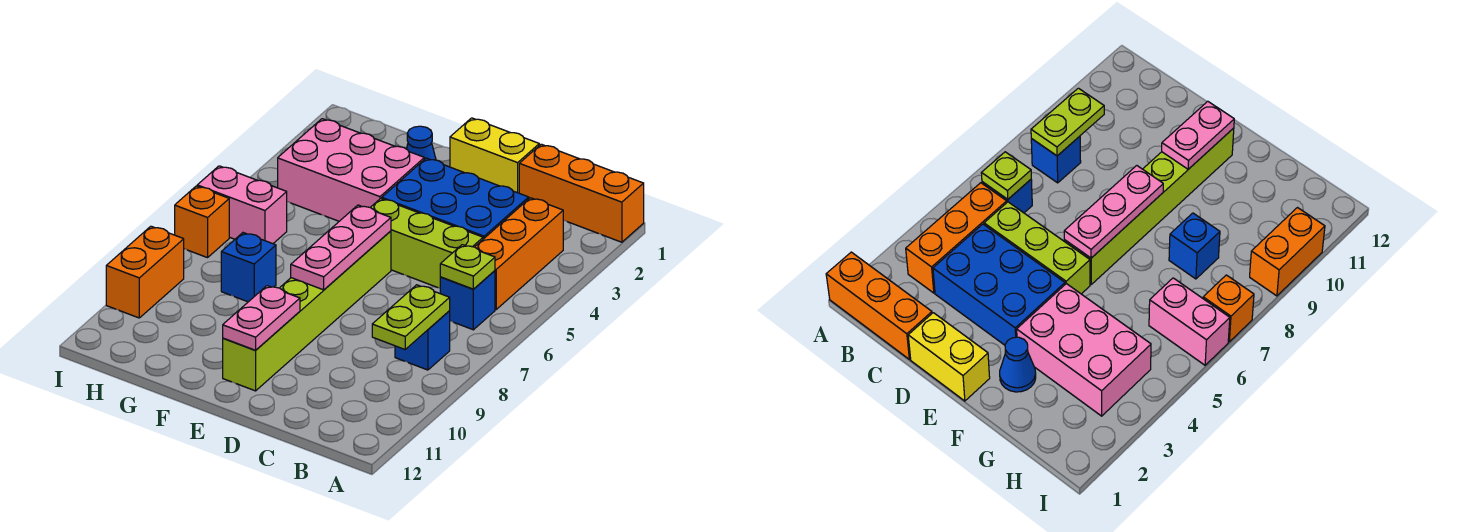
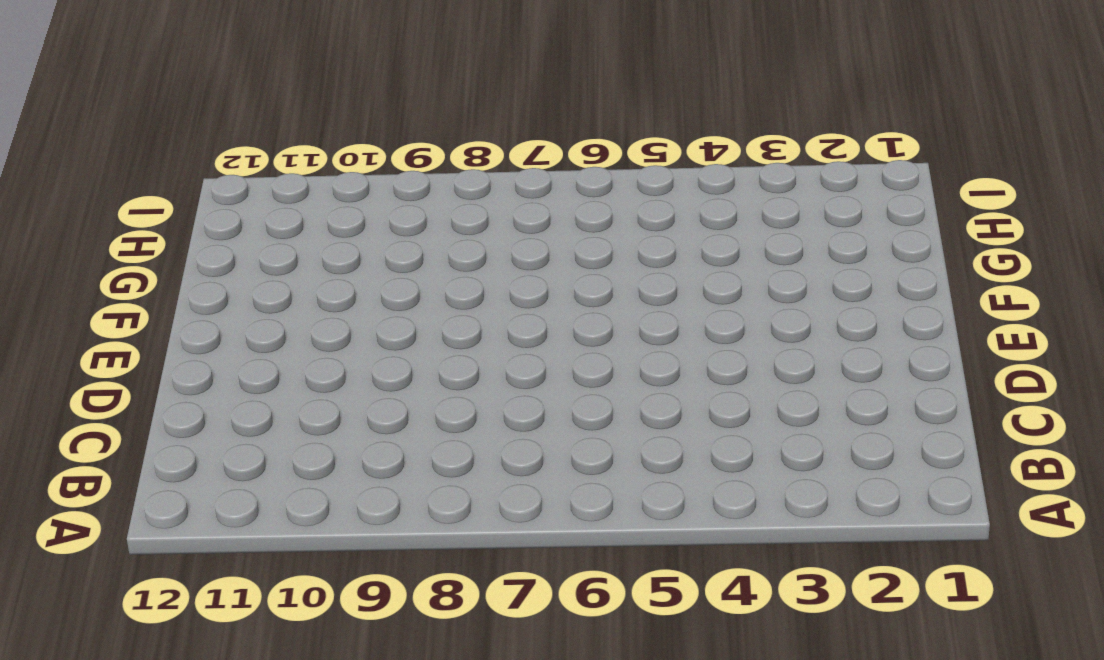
none -> orange brick A1:C1 level 1
none -> orange brick B3:B5 level 1
none -> blue brick B6 level 1

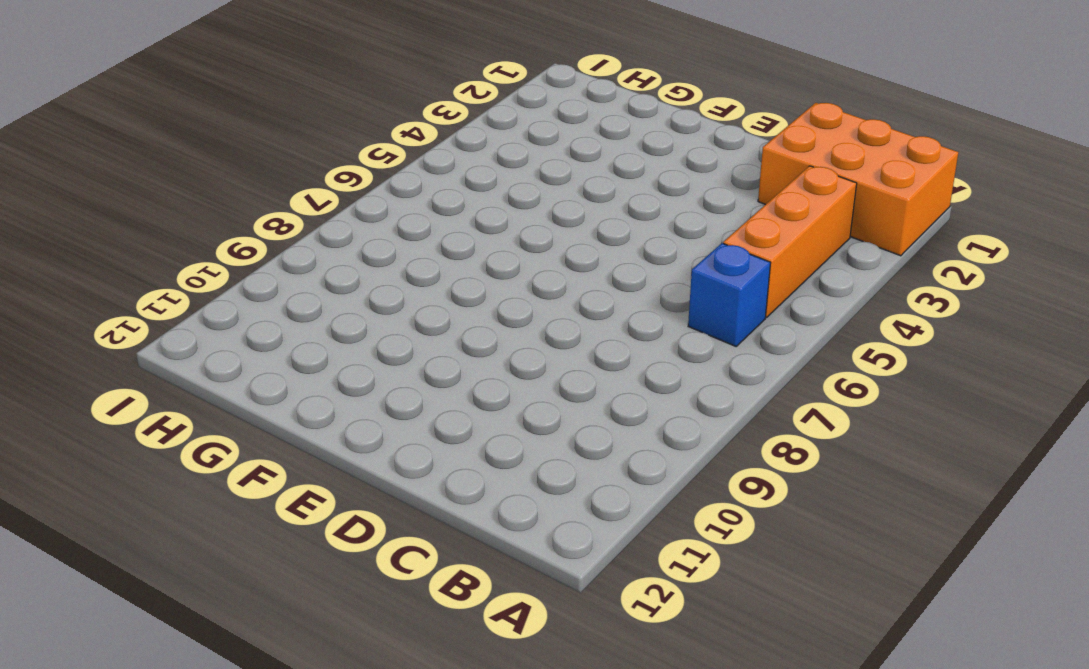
orange brick A1:C2 level 1 -> orange brick A1:C1 level 1
none -> blue brick B8 level 1
none -> blue brick C3:E4 level 1
none -> lime brick C5:E5 level 1

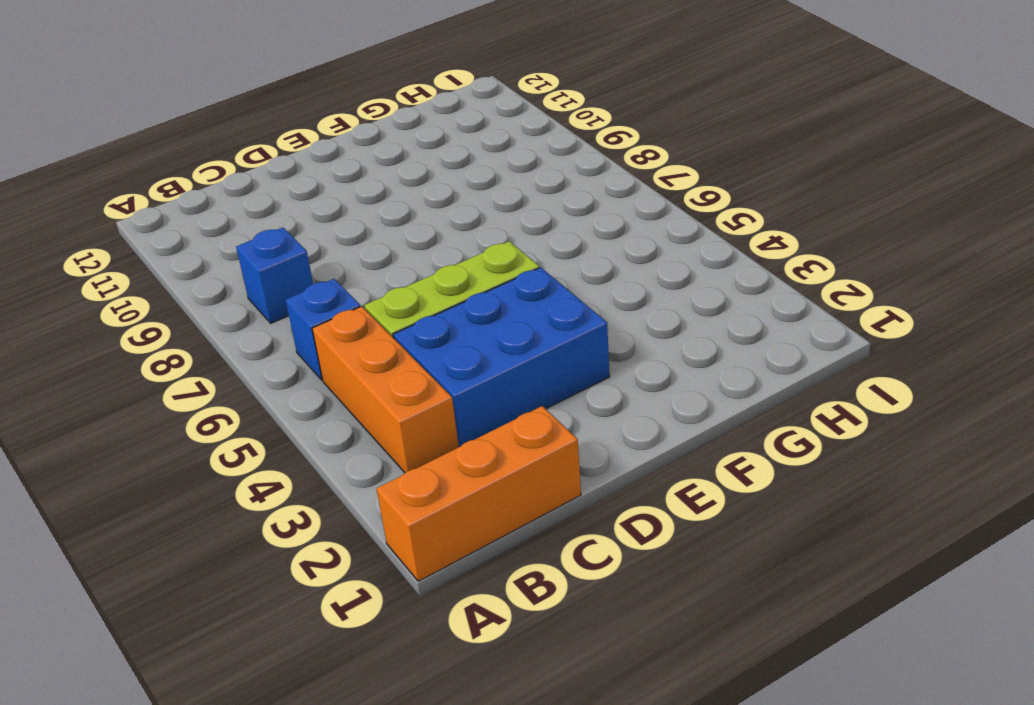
none -> yellow brick D1:E1 level 1
none -> lime brick E6:E11 level 1
none -> blue cone F2 level 1

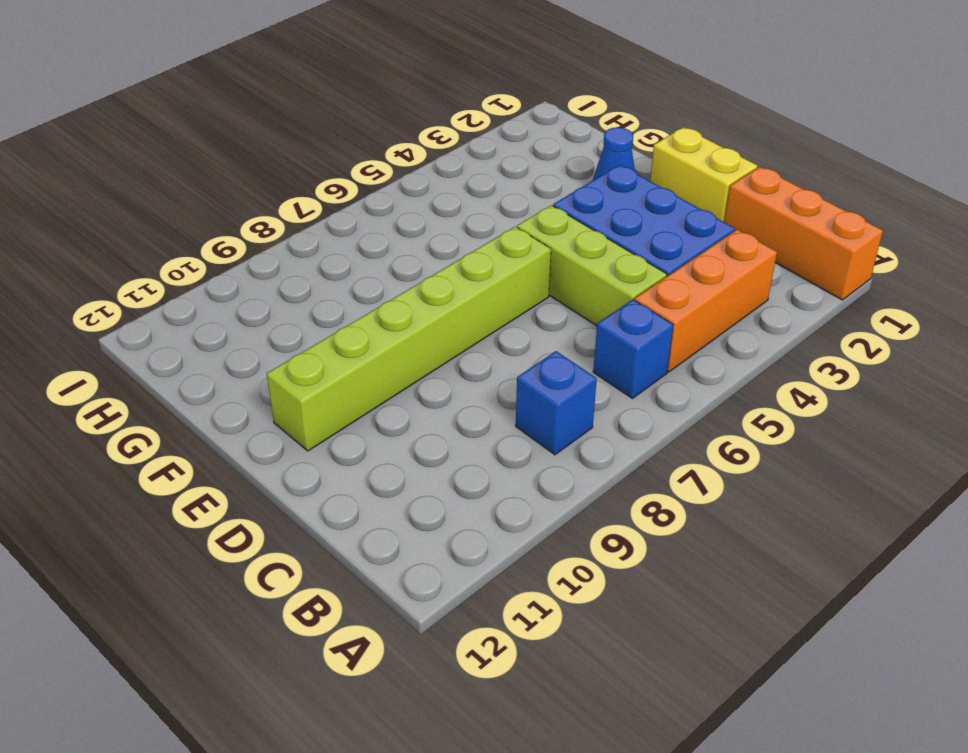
none -> pink brick F3:H4 level 1
none -> blue brick G8 level 1
none -> pink brick H6:I6 level 1

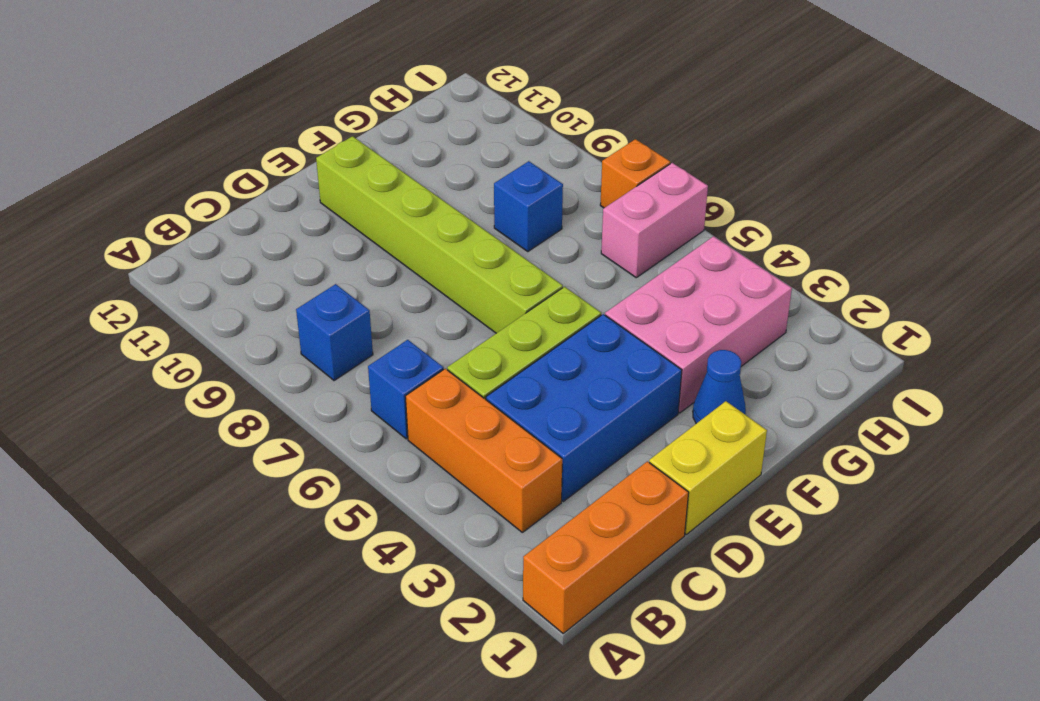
none -> orange brick I9:I10 level 1
none -> lime plate B6 level 2
none -> lime plate B8:B9 level 2

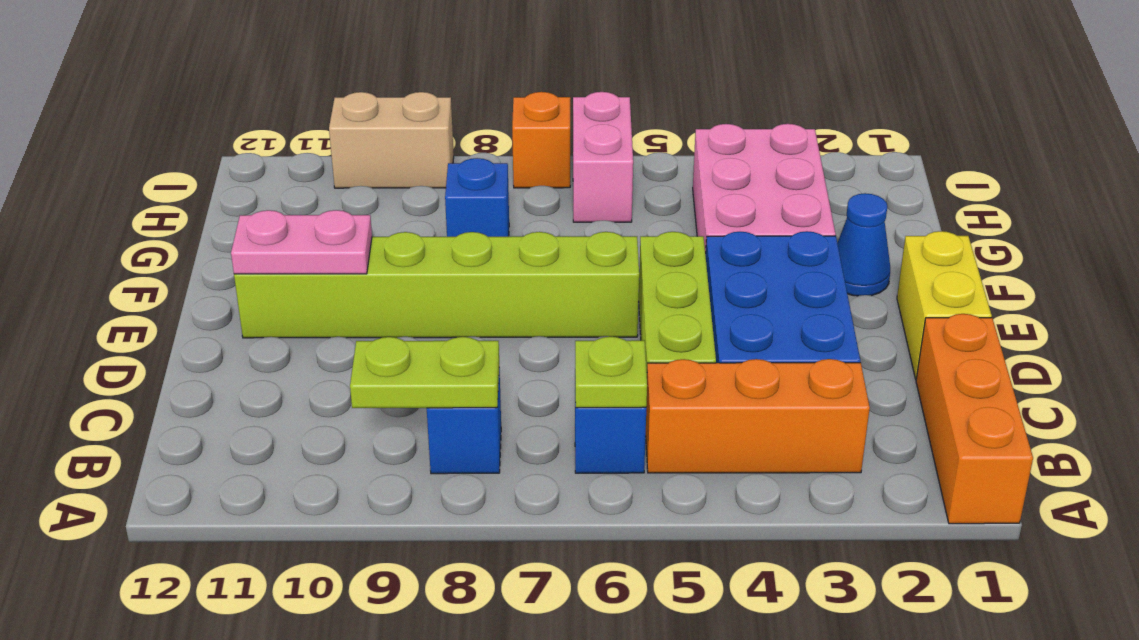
tan brick I9:I10 level 1 -> orange brick I9:I10 level 1
none -> pink plate E6:E8 level 2

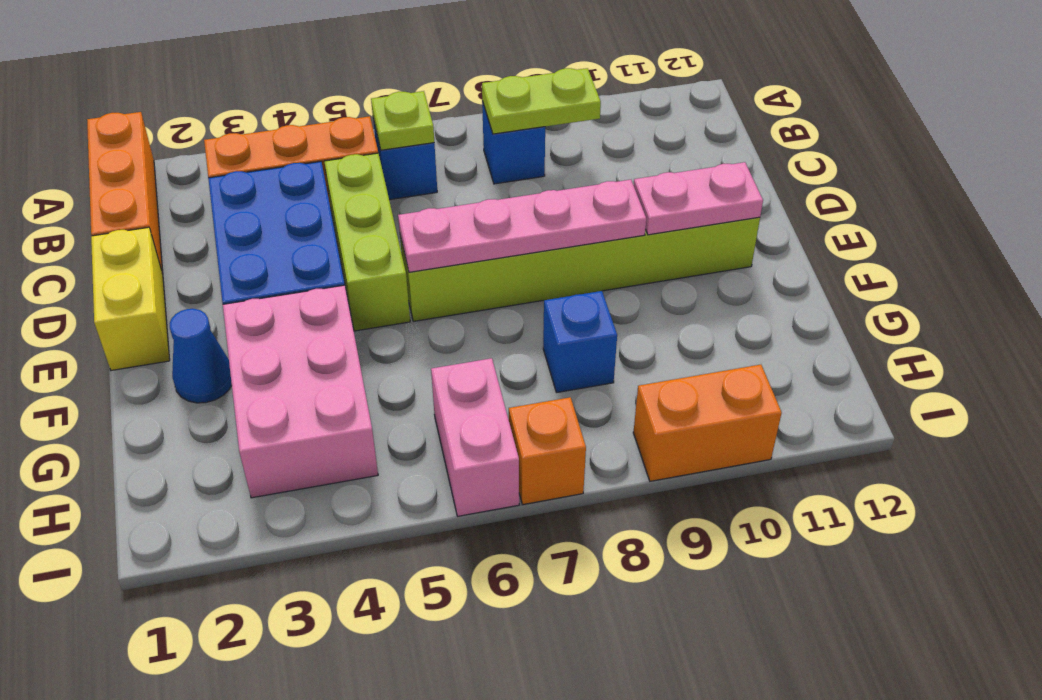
pink plate E6:E9 level 2 -> pink plate E6:E8 level 2

